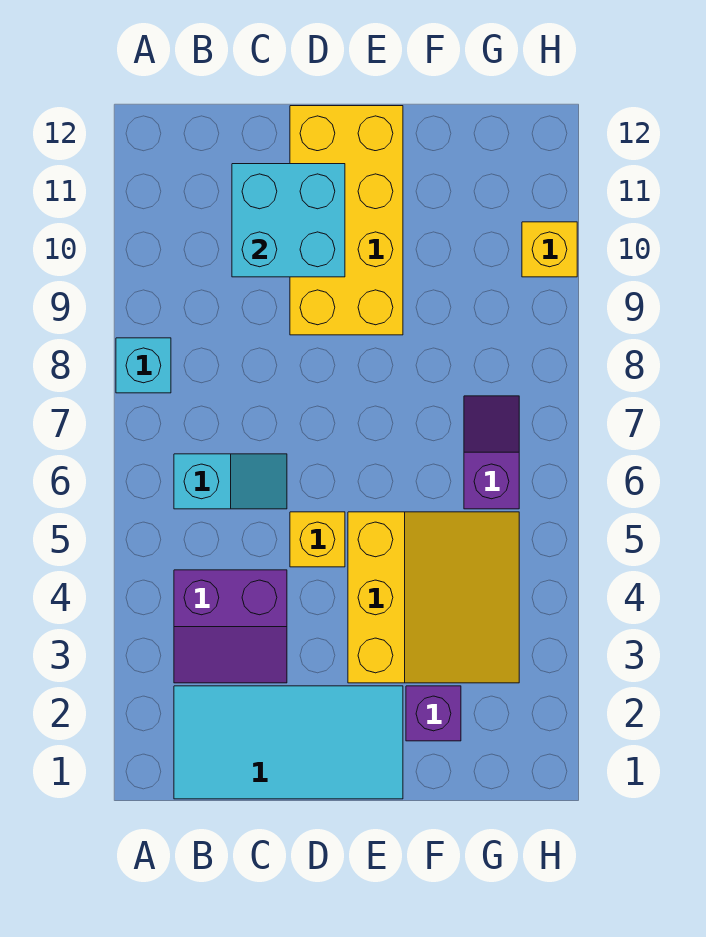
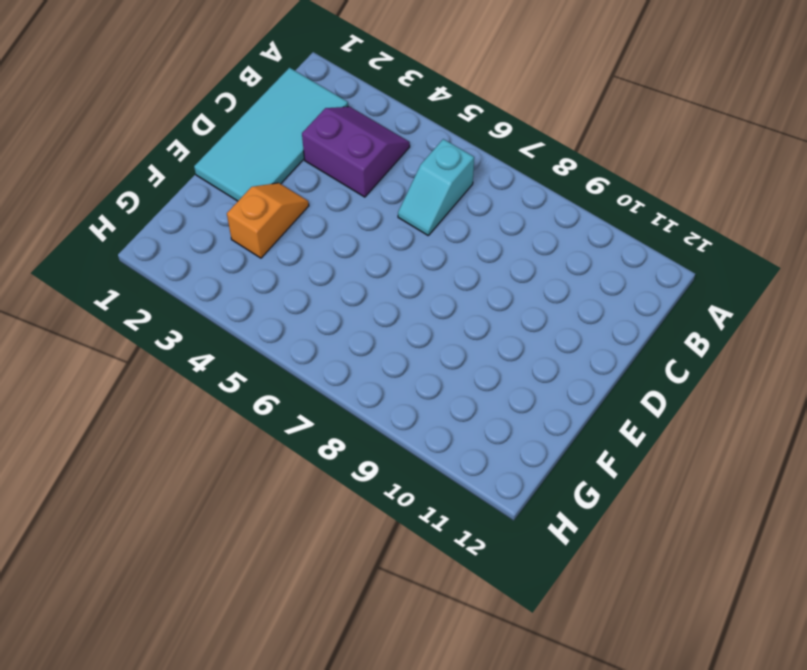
purple slope B3:C4 level 1 top C -> purple slope B3:C4 level 1 top 4
orange slope E3:F3 level 1 top F -> yellow slope E3:G5 level 1 top E
none -> cyan brick A8 level 1
none -> yellow brick D5 level 1

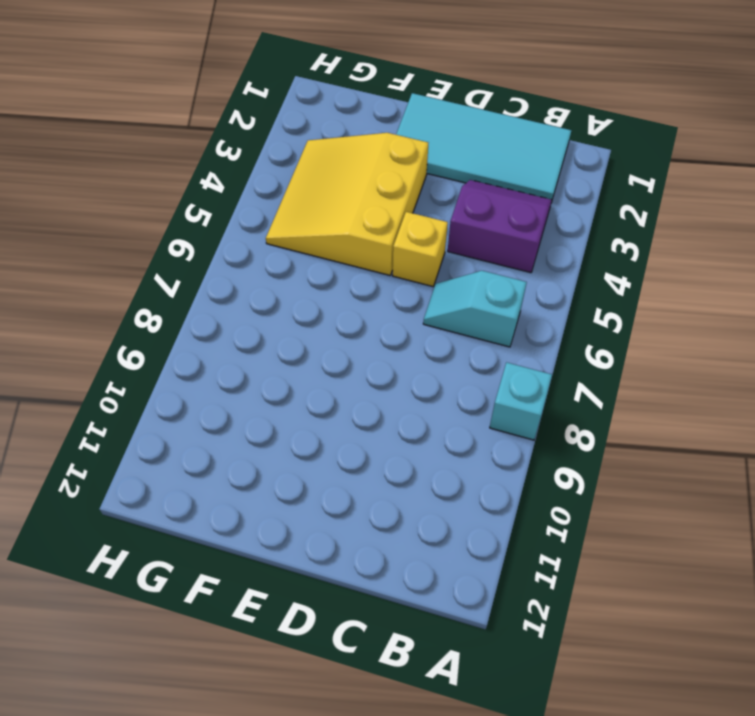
none -> yellow brick D9:E12 level 1
none -> purple brick F2 level 1

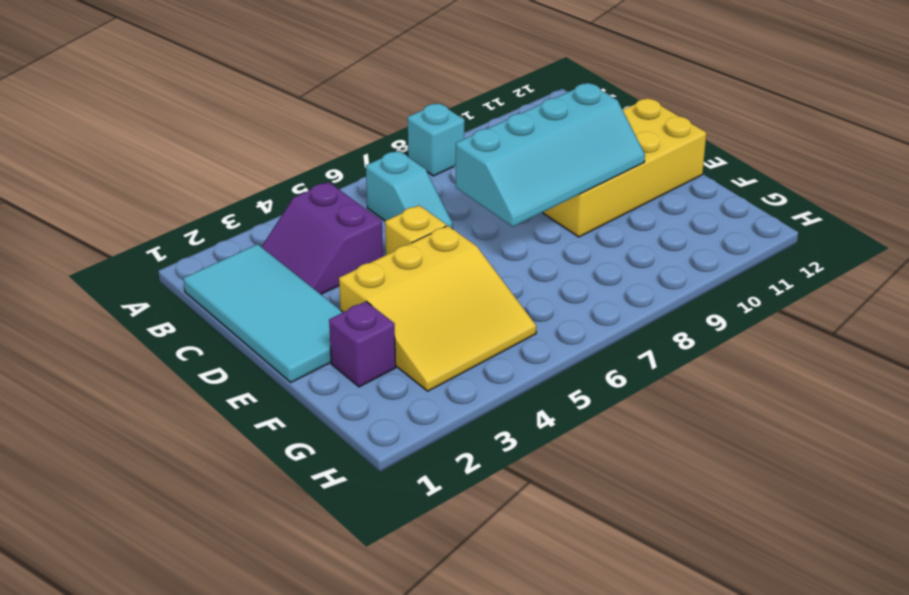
cyan slope D7:E10 level 2 top D -> cyan brick C10:D11 level 2
none -> purple slope G6:G7 level 1 top 6
none -> yellow brick H10 level 1

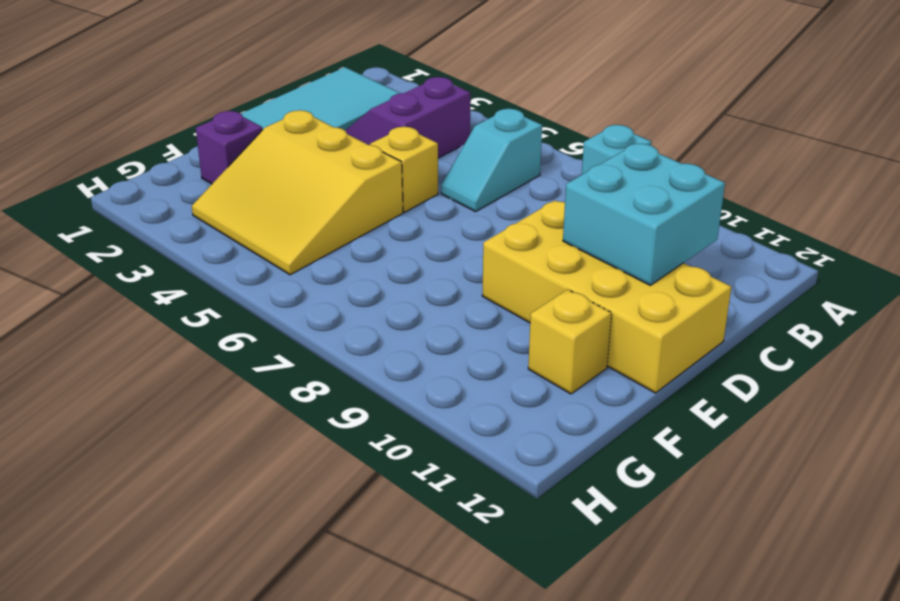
yellow brick F11 level 1 -> yellow brick H10 level 1
none -> purple slope G6:G7 level 1 top 6

